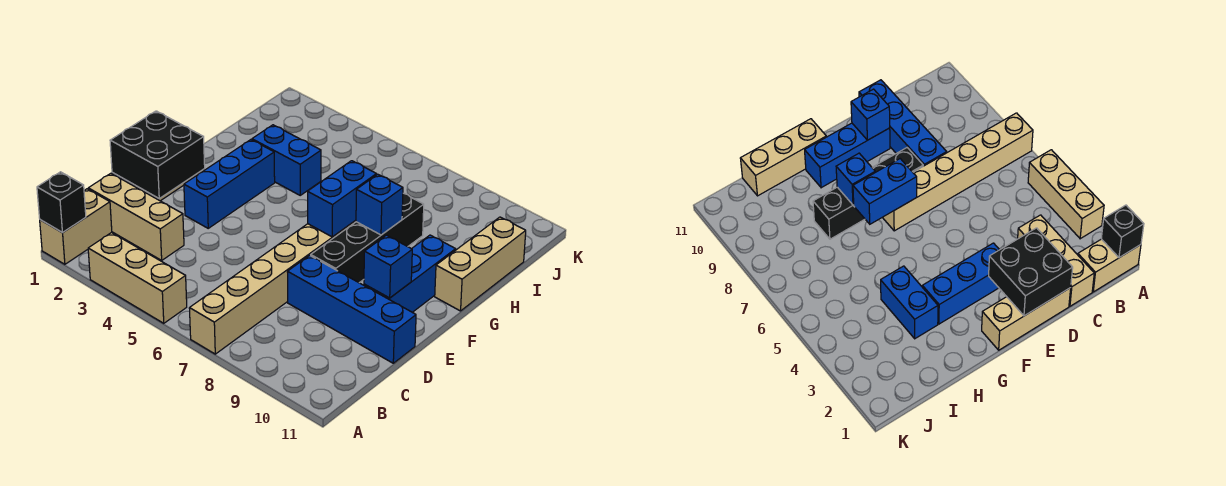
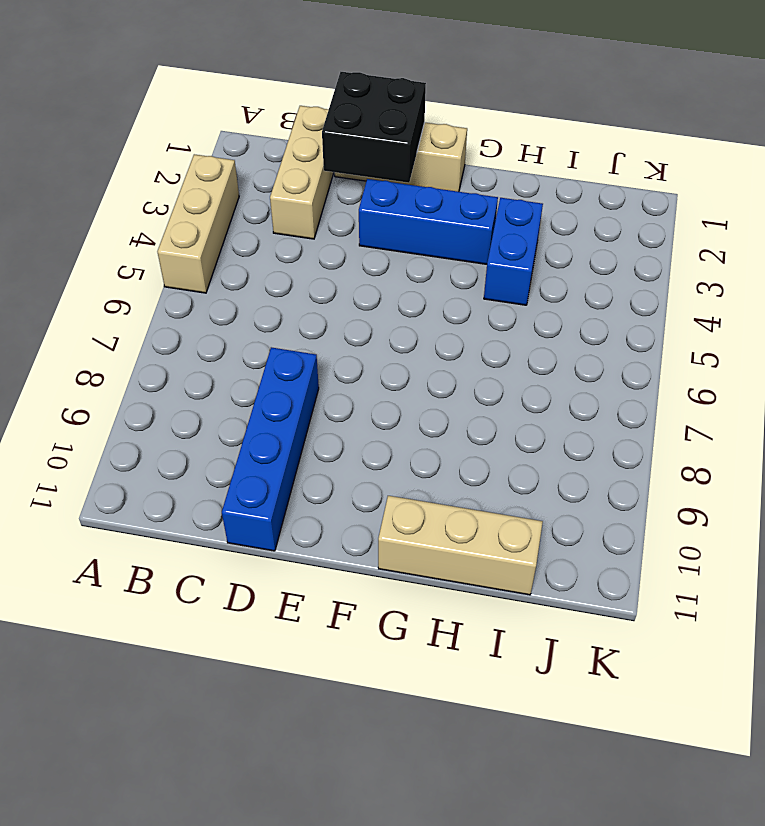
none -> tan brick A1:B1 level 1
none -> tan brick A7:F7 level 1
none -> black brick E8:H8 level 1

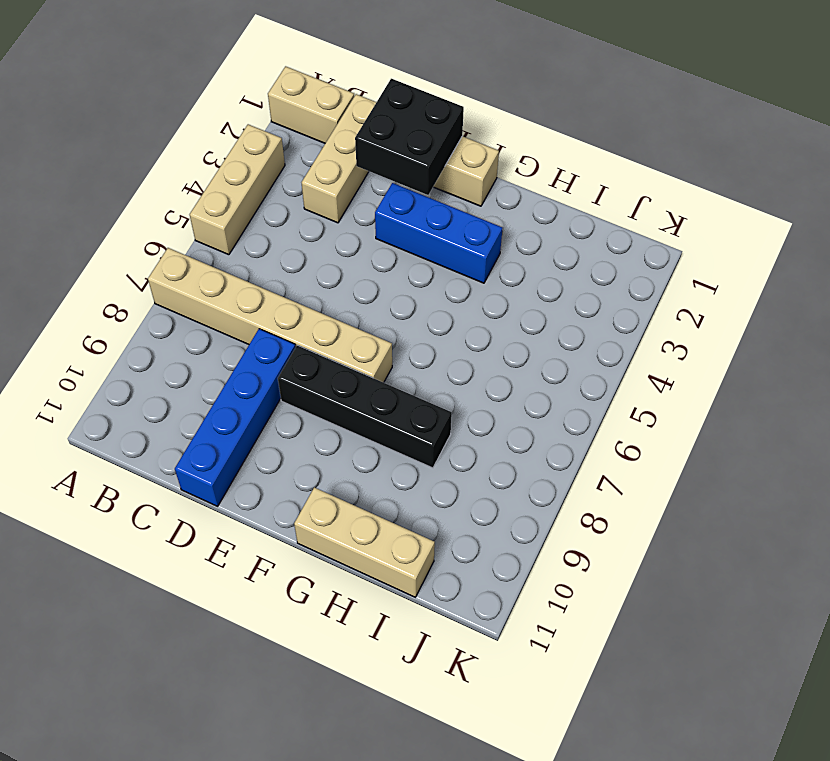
none -> blue brick E10:G10 level 1
none -> blue brick H3:H4 level 1
none -> black brick A1 level 2

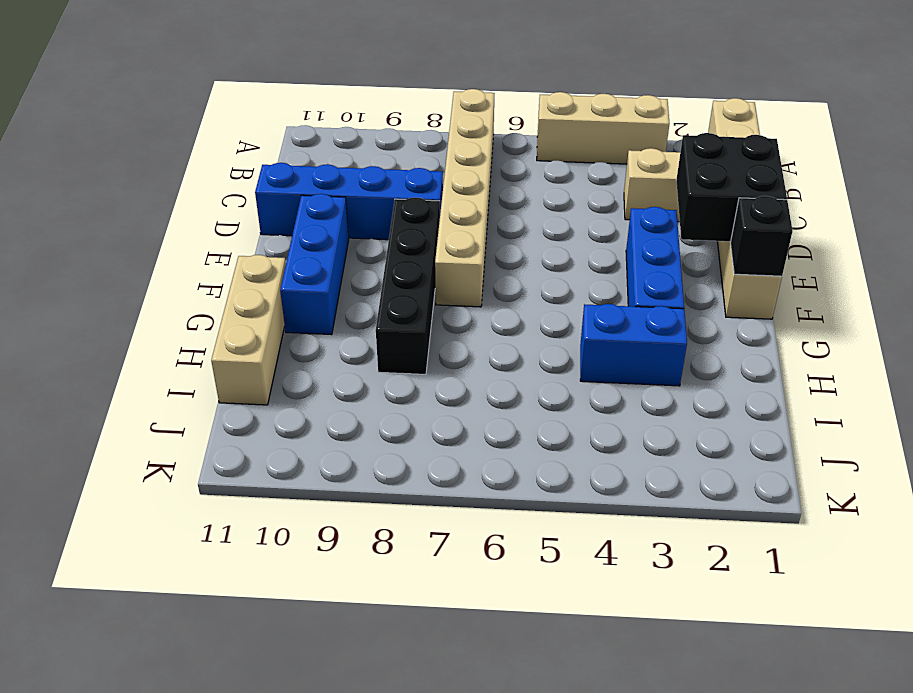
black brick F1 level 2 -> black brick A1 level 2
none -> blue brick E10 level 2
none -> blue brick F7:G7 level 2
none -> blue brick G8 level 2

